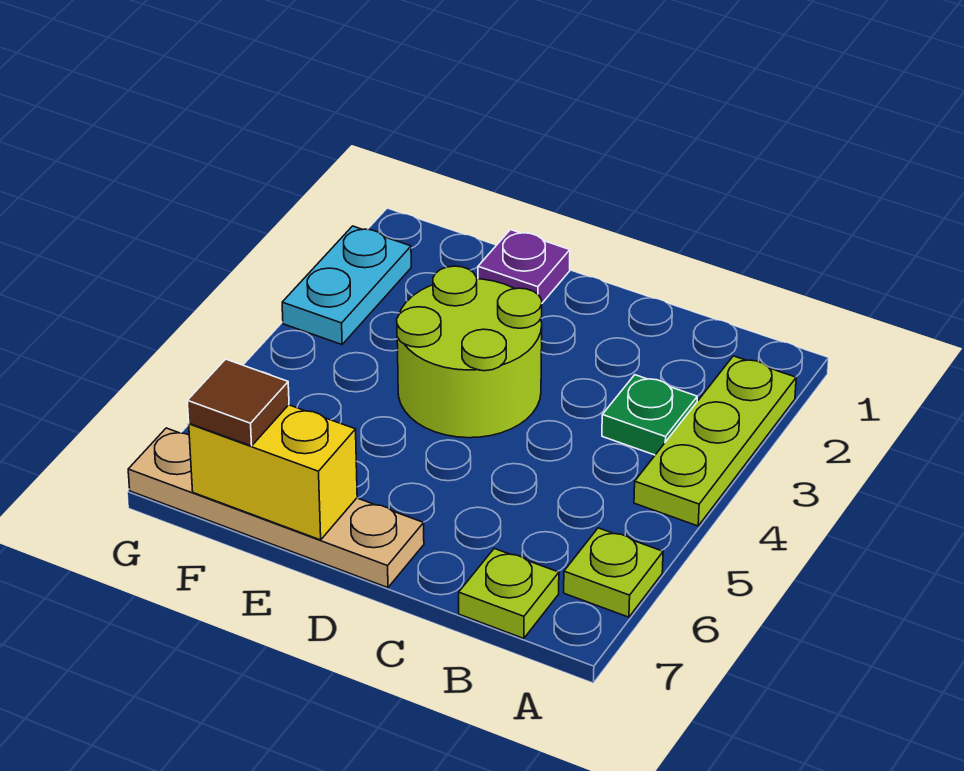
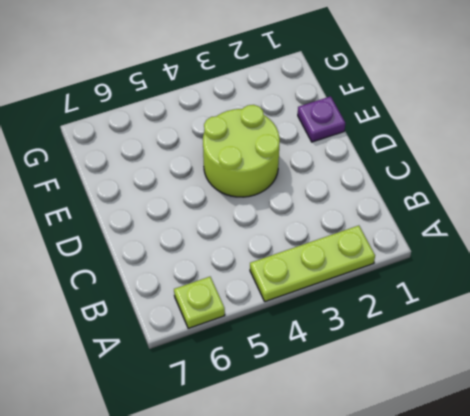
none -> green plate B3 level 1
none -> lime plate B7 level 1

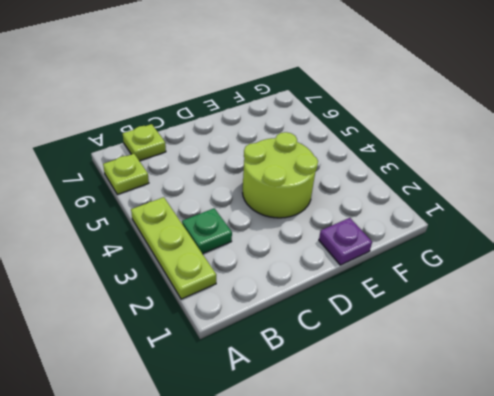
none -> tan plate D7:G7 level 1
none -> cyan plate G2:G3 level 1

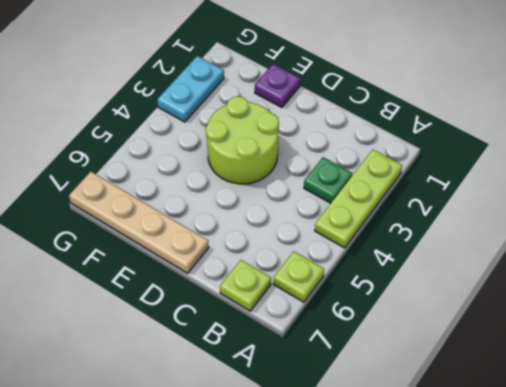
none -> yellow brick E7:F7 level 2
none -> brown tile F7 level 3

